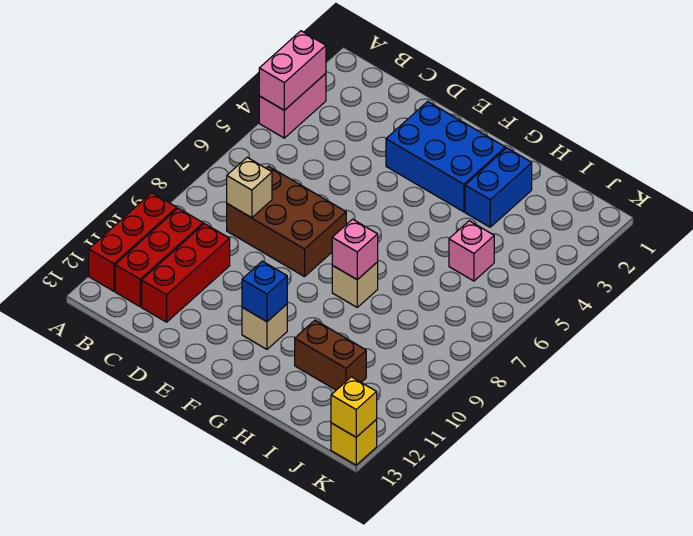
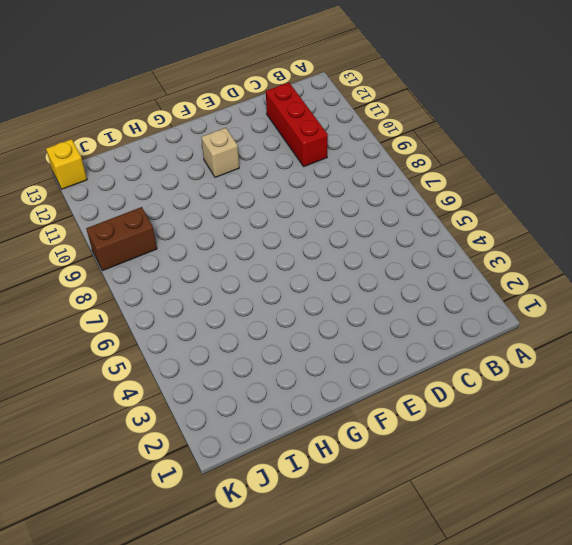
brown brick J9:K9 level 1 -> brown brick H11:I11 level 1
none -> pink brick A3:A4 level 1
none -> red brick A10:A12 level 1
none -> red brick B10:B12 level 1

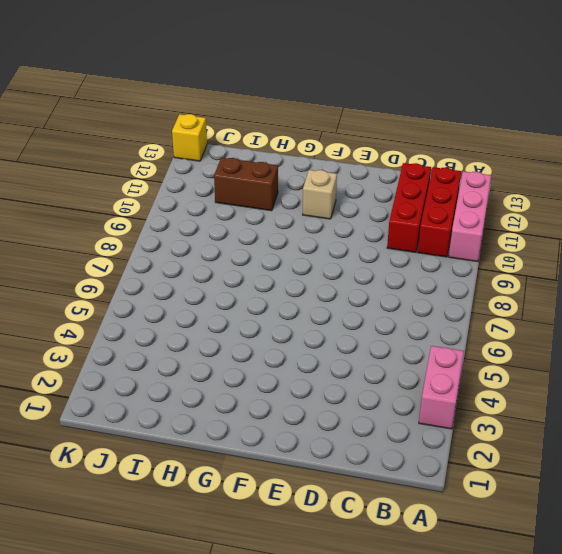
pink brick A10:A12 level 1 -> red brick A10:A12 level 1
none -> brown brick C7:E8 level 1
none -> blue brick E2:G3 level 1
none -> tan brick G8 level 1

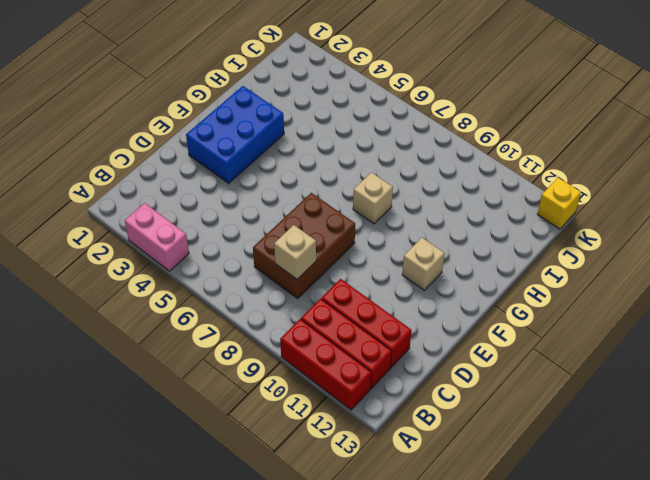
none -> blue brick H2:H3 level 1
none -> brown brick H11:I11 level 1
none -> pink brick I5 level 1

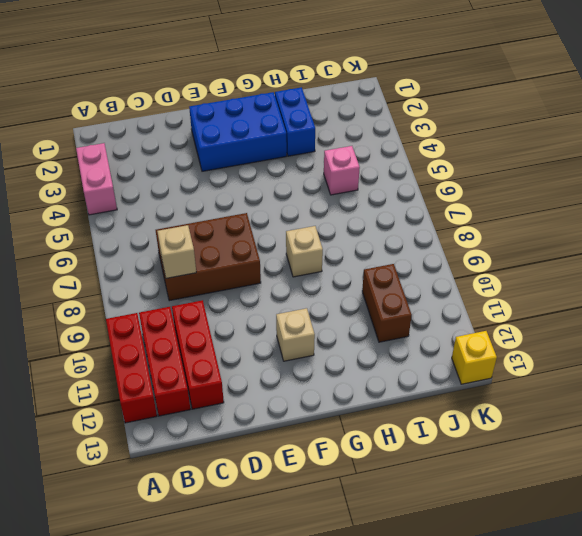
brown brick I10:I11 level 1 -> brown brick H11:I11 level 1
none -> pink brick A3:A4 level 2
none -> blue brick F11 level 2
none -> pink brick G8 level 2

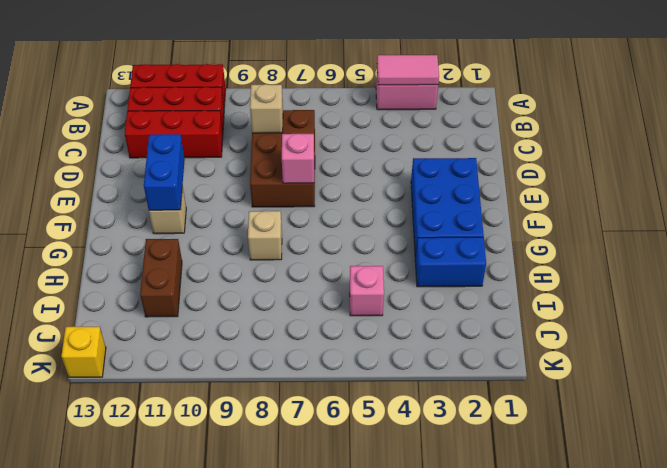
pink tile A3:A4 level 2 -> pink brick A3:A4 level 2
pink brick E7 level 2 -> pink brick G8 level 2
blue brick E11:F11 level 2 -> blue brick F11 level 2
none -> yellow brick K13 level 2

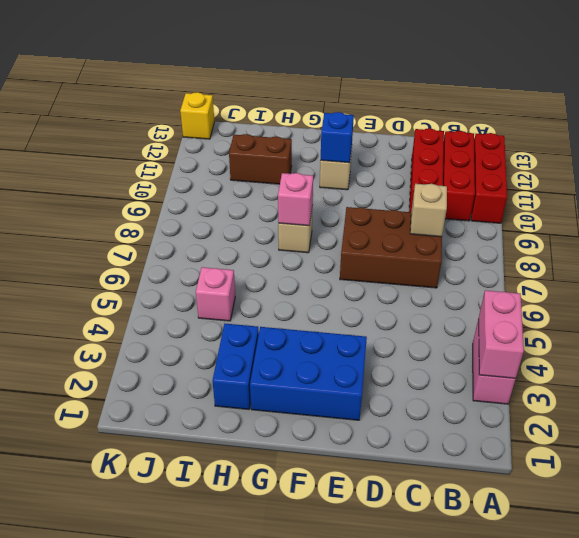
none -> yellow brick K13 level 2

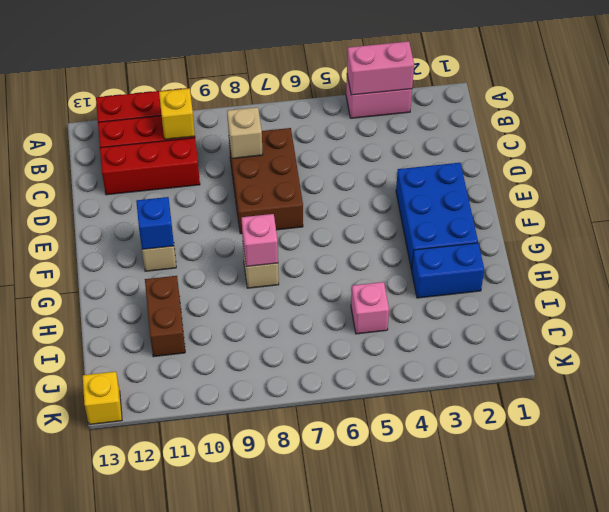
yellow brick B10 level 2 -> yellow brick K13 level 2

